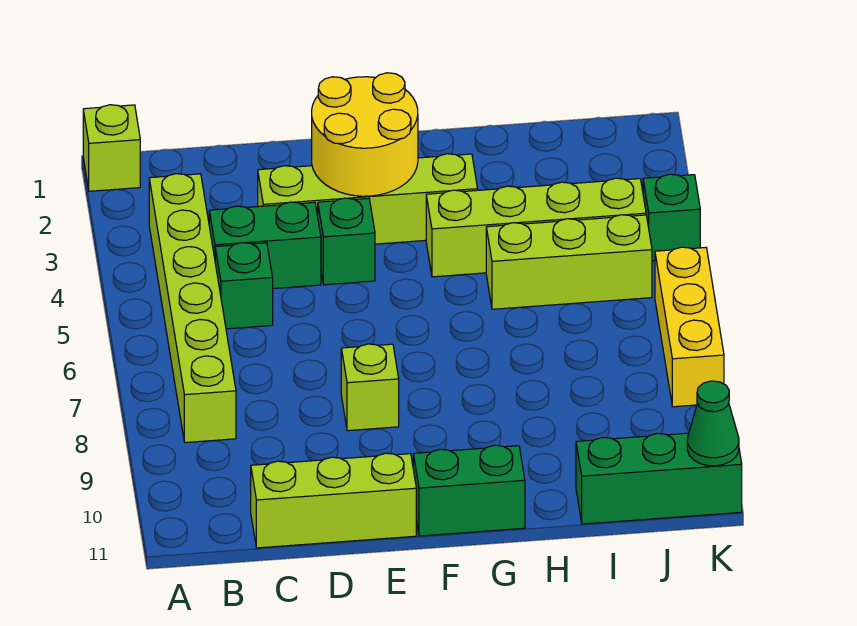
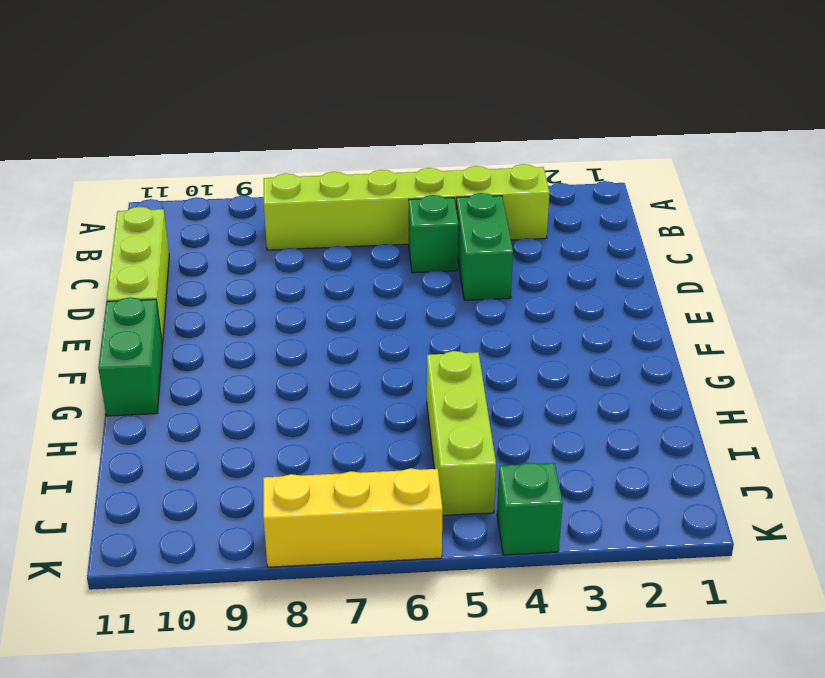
none -> lime brick A1 level 1
none -> lime brick D3:G3 level 1
none -> green brick E4 level 1

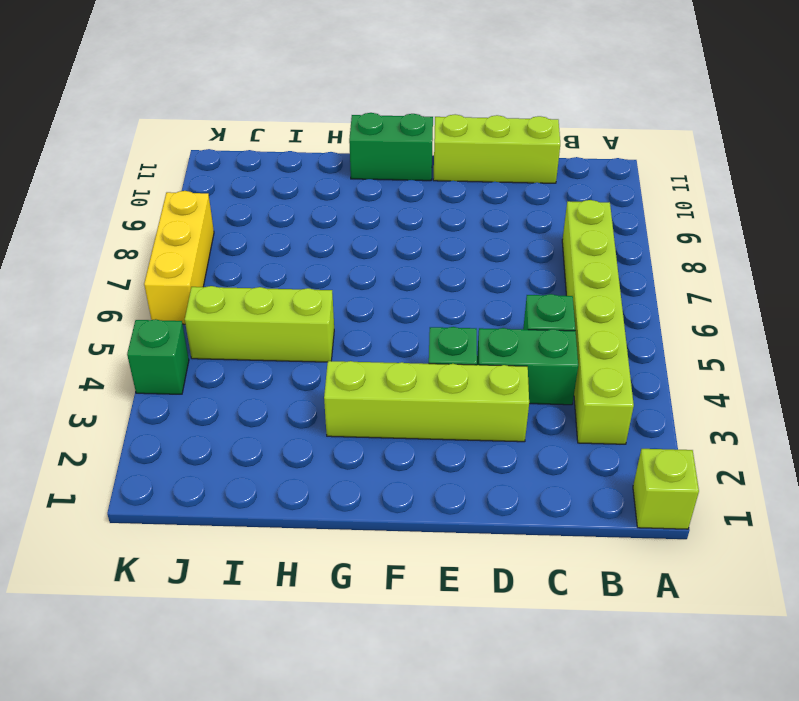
none -> lime brick E8 level 1
none -> lime brick G4:J4 level 1
none -> green brick I11:K11 level 1

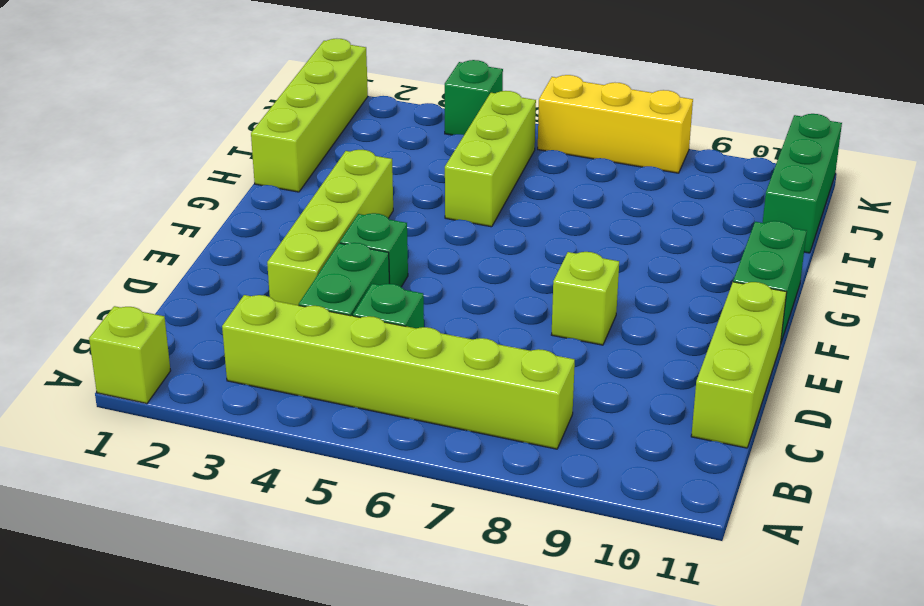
lime brick H1:K1 level 1 -> lime brick G4:J4 level 1
none -> yellow round brick E2:F3 level 2
none -> green cone K11 level 2

